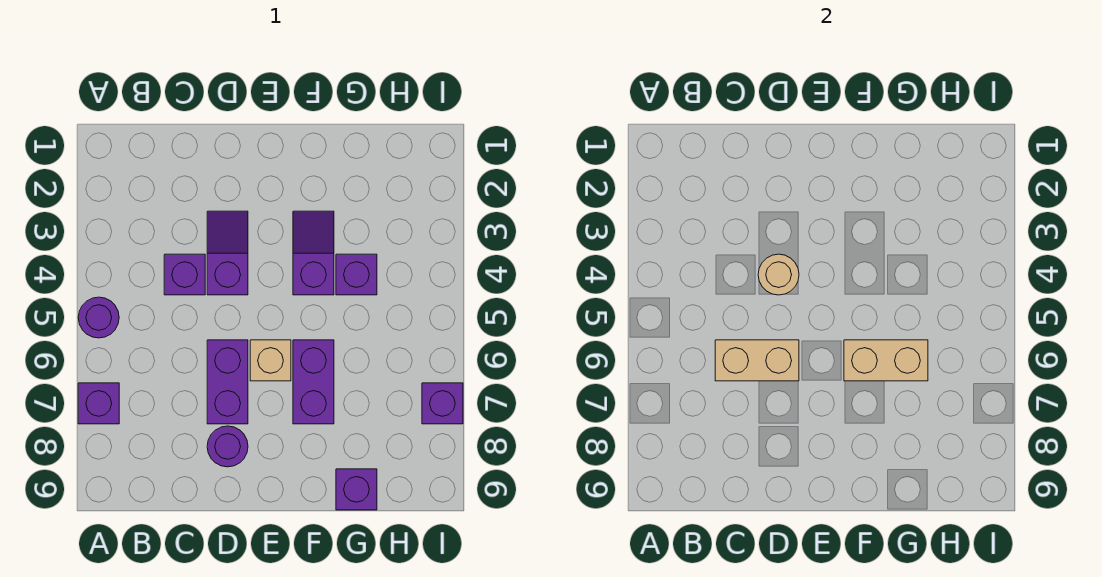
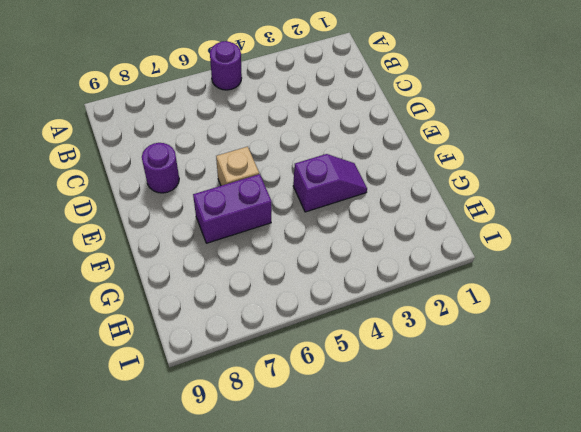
none -> purple brick A7 level 1
none -> purple brick C4 level 1
none -> purple slope D3:D4 level 1 top 4

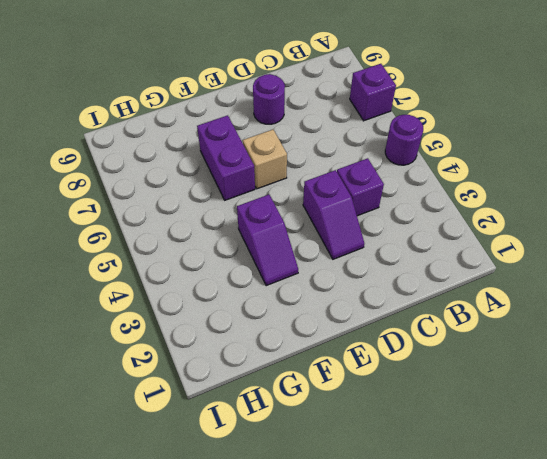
none -> purple brick D6:D7 level 1
none -> purple brick G4 level 1
none -> purple brick G9 level 1

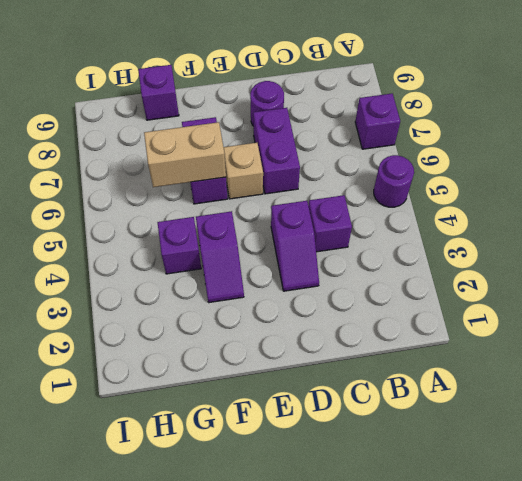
none -> purple brick I7 level 1
none -> tan brick C6:D6 level 2
none -> tan round brick D4 level 2

